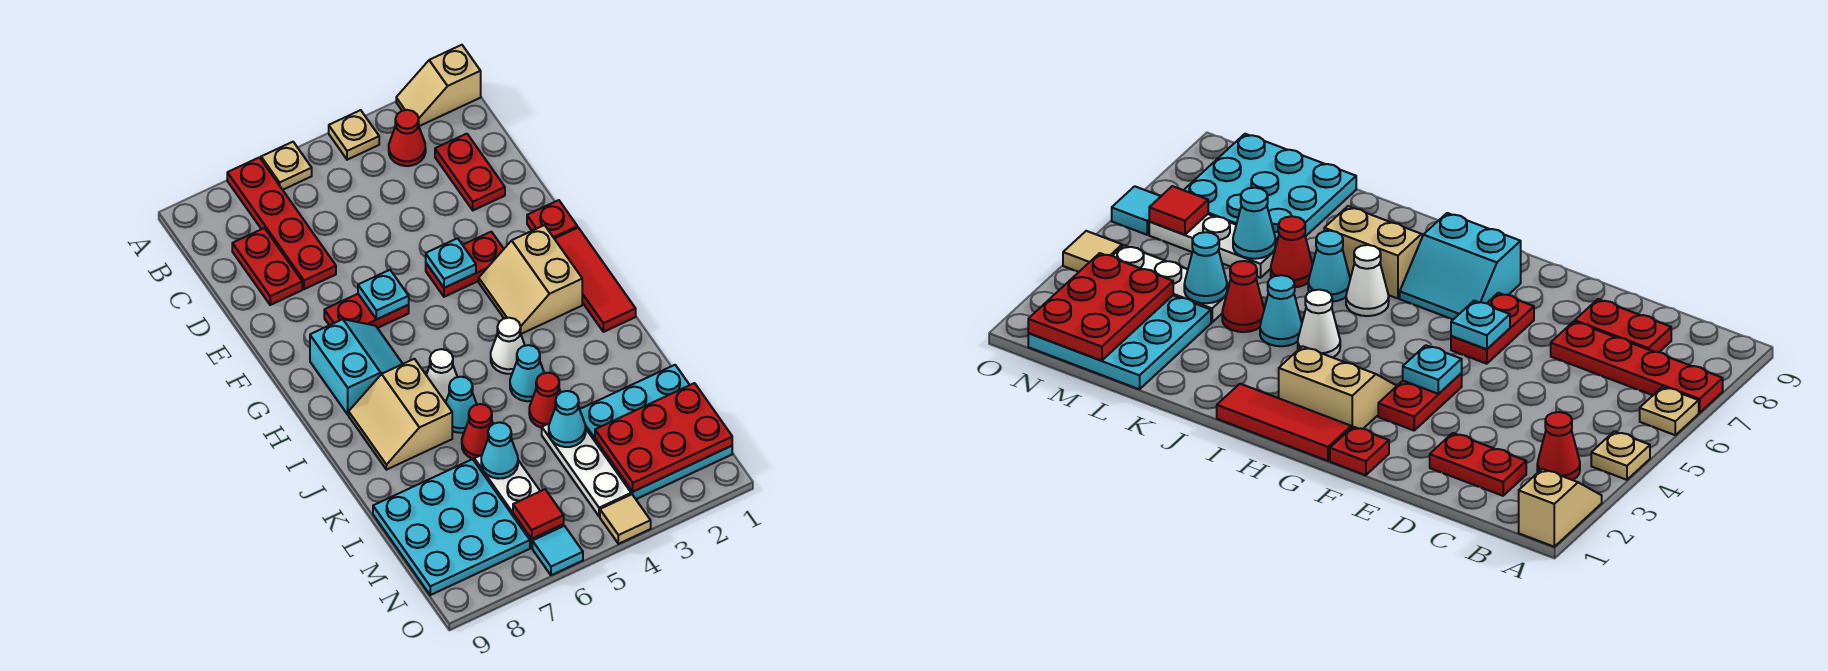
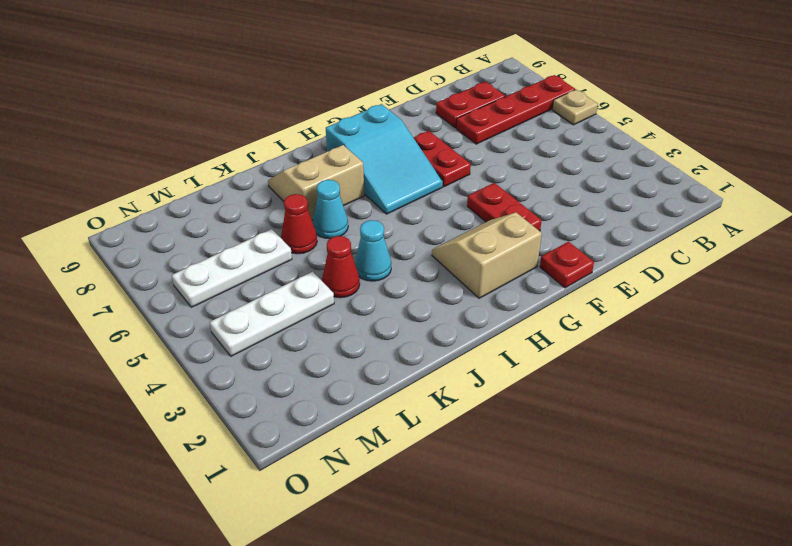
cyan slope G6:H8 level 1 top 8 -> cyan slope G7:H8 level 1 top 8
none -> tan slope A1:A2 level 1 top 1
none -> tan plate A4 level 1
none -> red cone B3 level 1
none -> red plate C2:D2 level 1

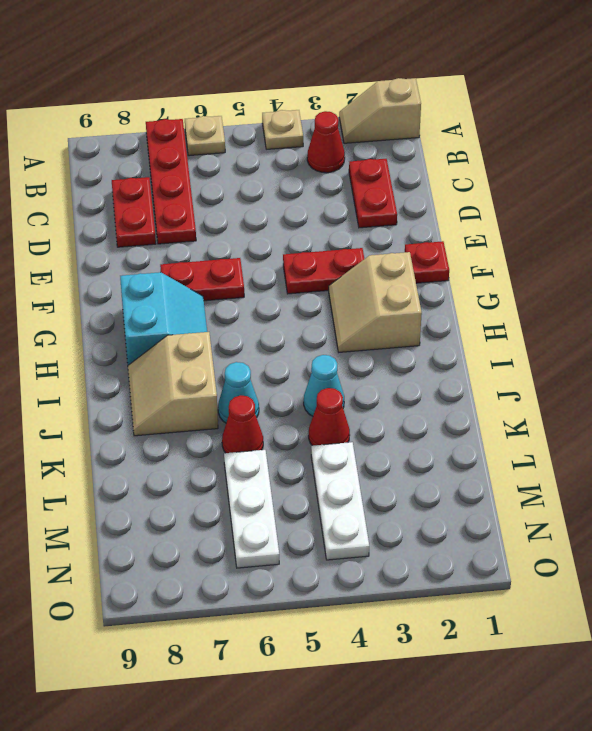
none -> red tile G1:I1 level 1
none -> white cone I4 level 1
none -> white cone I6 level 1
none -> cyan plate L1:N3 level 1

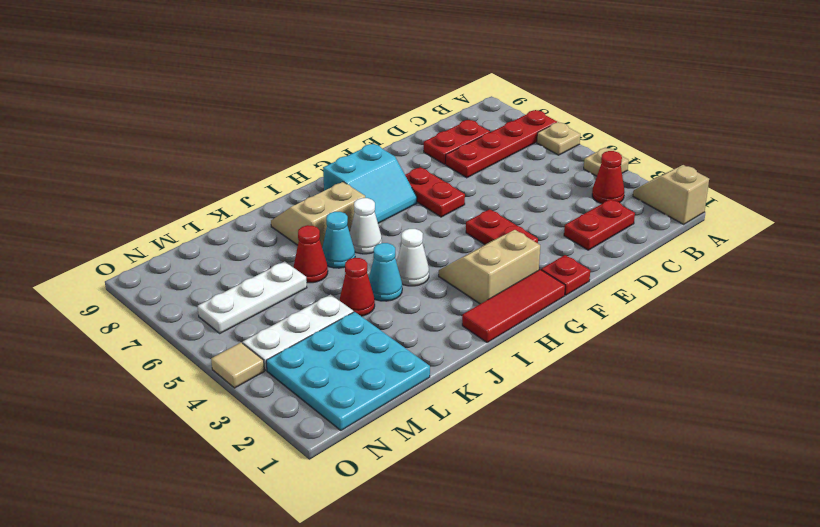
none -> cyan plate L7:N9 level 1
none -> cyan tile O6 level 1
none -> cyan plate F4 level 2
none -> cyan plate F6 level 2

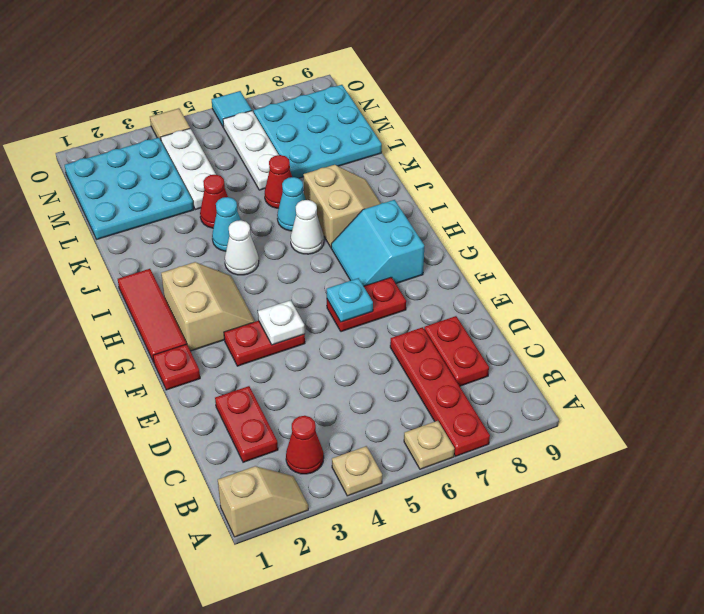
white plate F4 level 2 -> cyan plate F4 level 2
none -> cyan cone L4 level 2
none -> cyan cone L6 level 2
none -> red plate M1:N3 level 2
none -> red tile N6 level 2

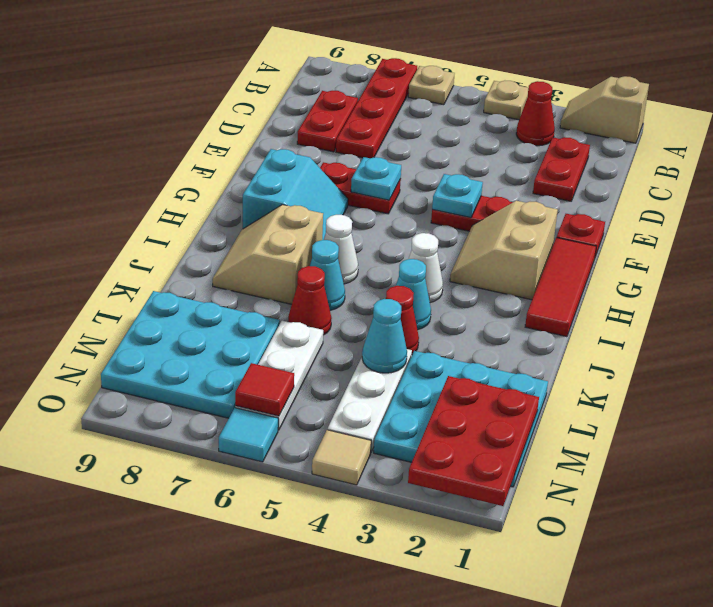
red plate M1:O2 level 2 -> red plate M1:N3 level 2
none -> cyan cone L6 level 2

